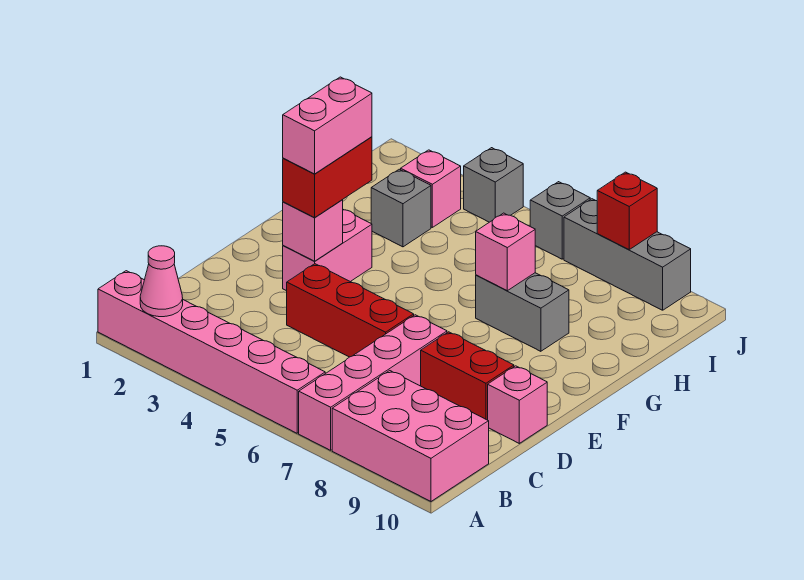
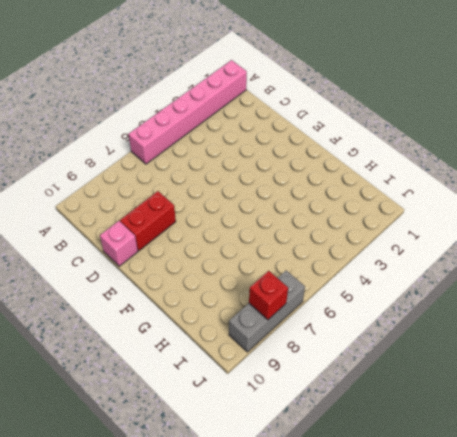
none -> pink brick A7:D7 level 1
none -> pink brick A8:B10 level 1
none -> red brick D4:D6 level 1

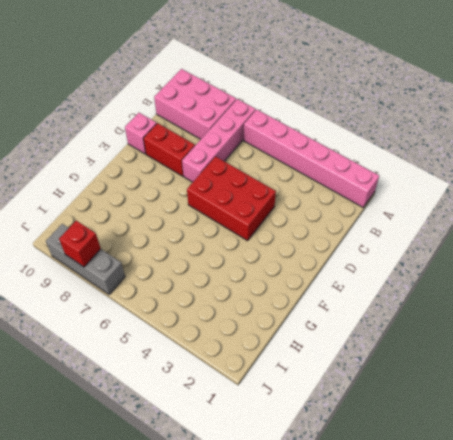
red brick D4:E6 level 1 -> red brick D4:D6 level 1
none -> pink brick E3:F3 level 1
none -> grey brick G7:G8 level 1
none -> grey brick H3 level 1

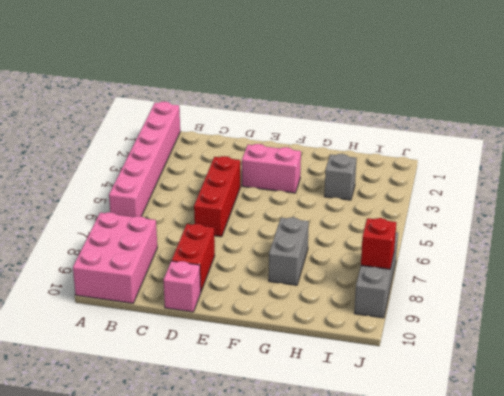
none -> pink brick A7:D7 level 1
none -> pink brick I3 level 1
none -> grey brick J4 level 1

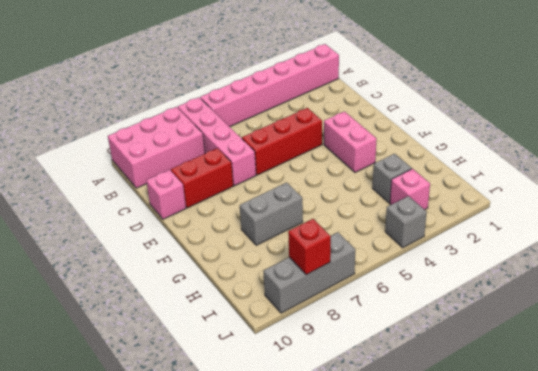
none -> grey brick J6 level 1
none -> pink cone A2 level 2
none -> pink brick E3 level 2

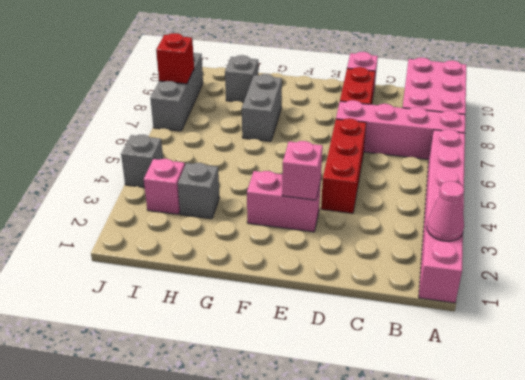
grey brick H9 level 1 -> grey brick J6 level 1
none -> pink brick G7 level 2
none -> red brick E3:F3 level 3
none -> pink brick E3:F3 level 4

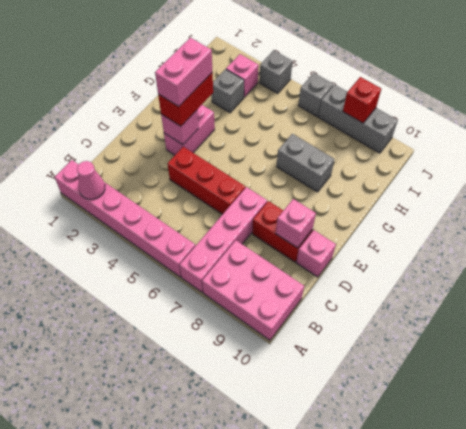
pink brick D9 level 2 -> pink brick G7 level 2

